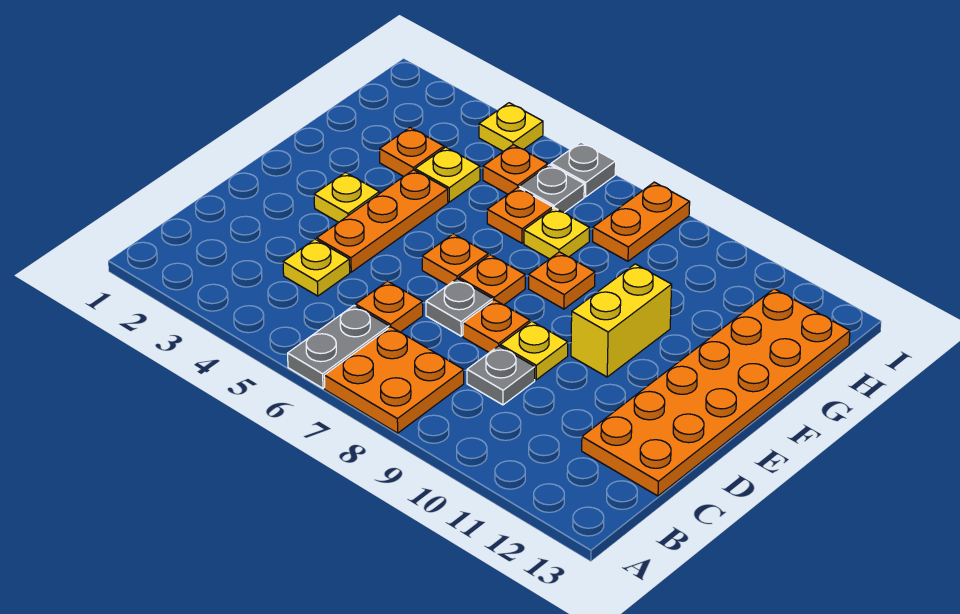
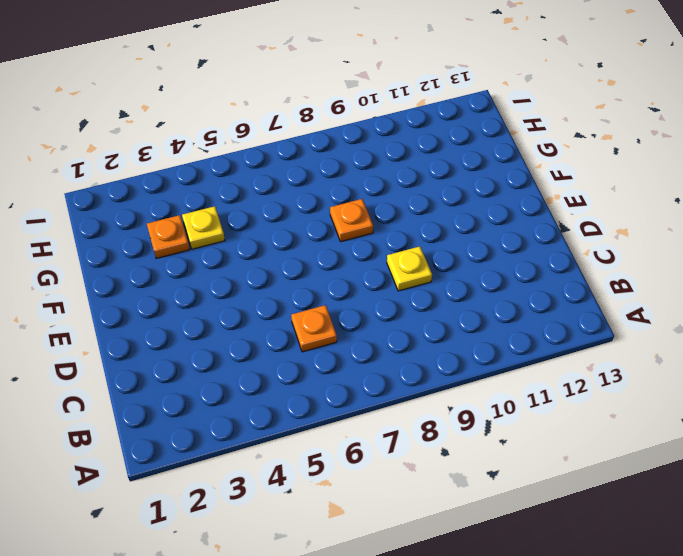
none -> grey plate A6:B6 level 1
none -> orange plate A7:B8 level 1
none -> yellow plate C4 level 1

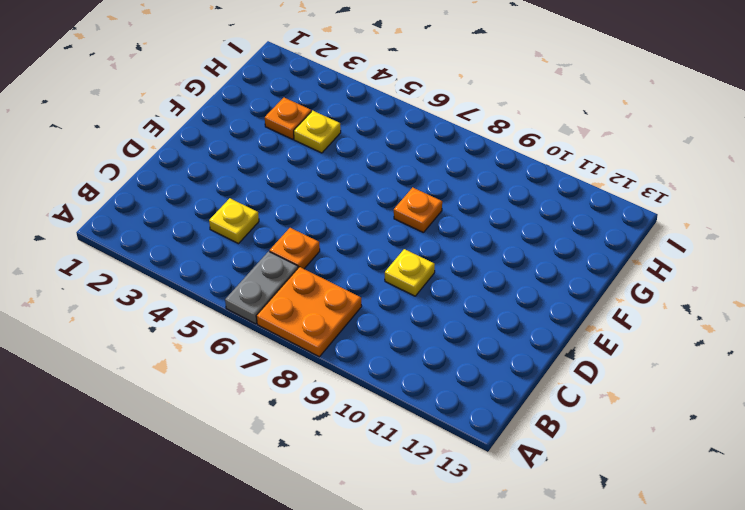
none -> grey plate C9 level 1
none -> orange plate C12:H13 level 1
none -> orange plate D4:F4 level 1

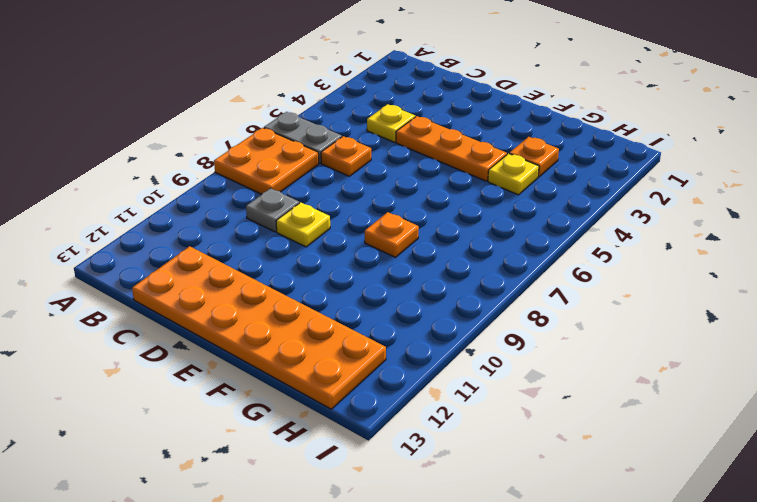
none -> grey plate D7 level 1
none -> orange plate D8 level 1
none -> yellow plate E3 level 1

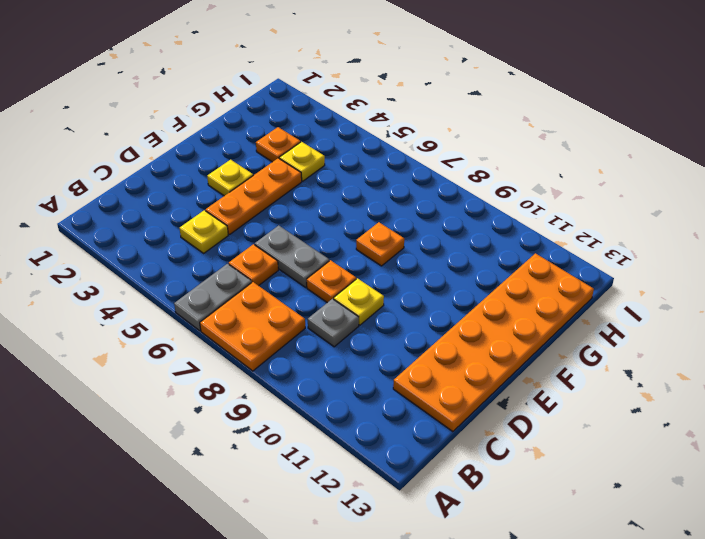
grey plate D6:D7 level 1 -> grey plate D7 level 1
none -> orange plate E6 level 1
none -> orange plate E7 level 1
none -> yellow brick E10:F10 level 1

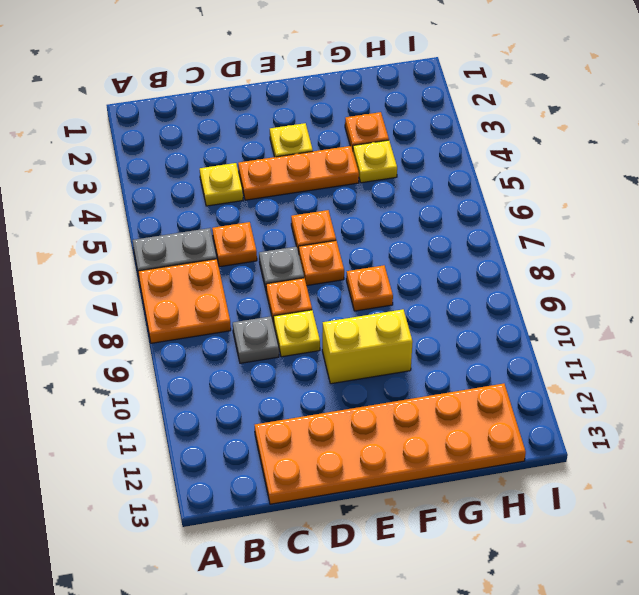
none -> orange plate G6 level 1
none -> yellow plate G7 level 1
none -> orange plate H5 level 1

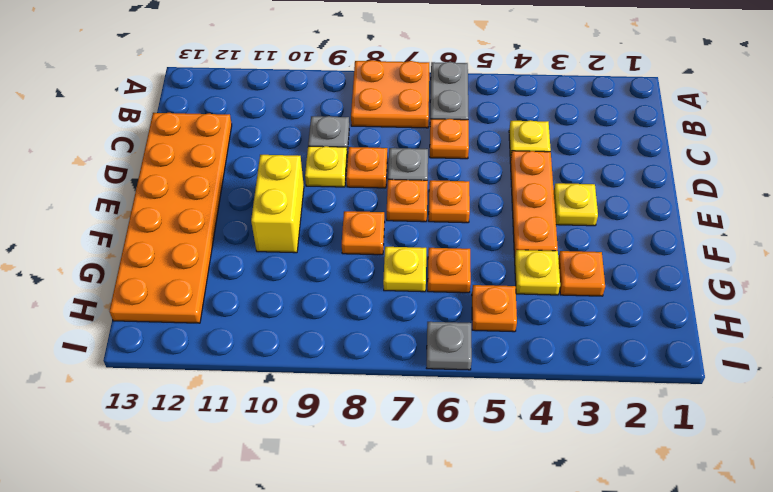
none -> grey plate H6 level 1
none -> orange plate H8:I8 level 1
none -> yellow plate I4 level 1

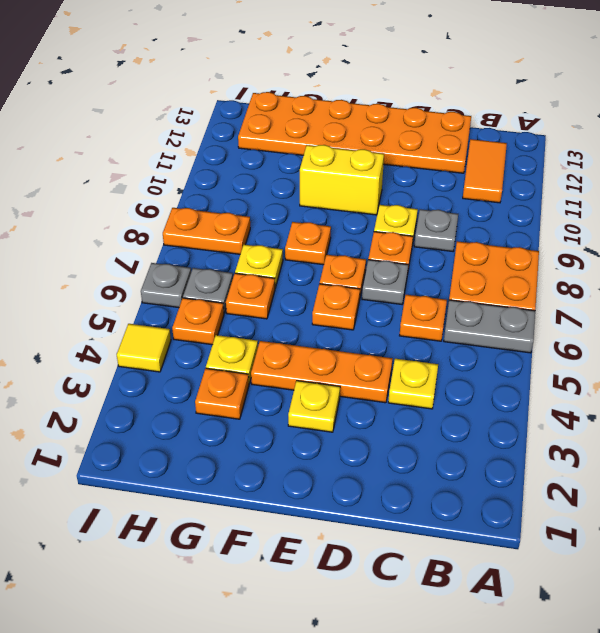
orange tile B11:B12 level 1 -> none
yellow tile I4 level 1 -> yellow plate I4 level 1

